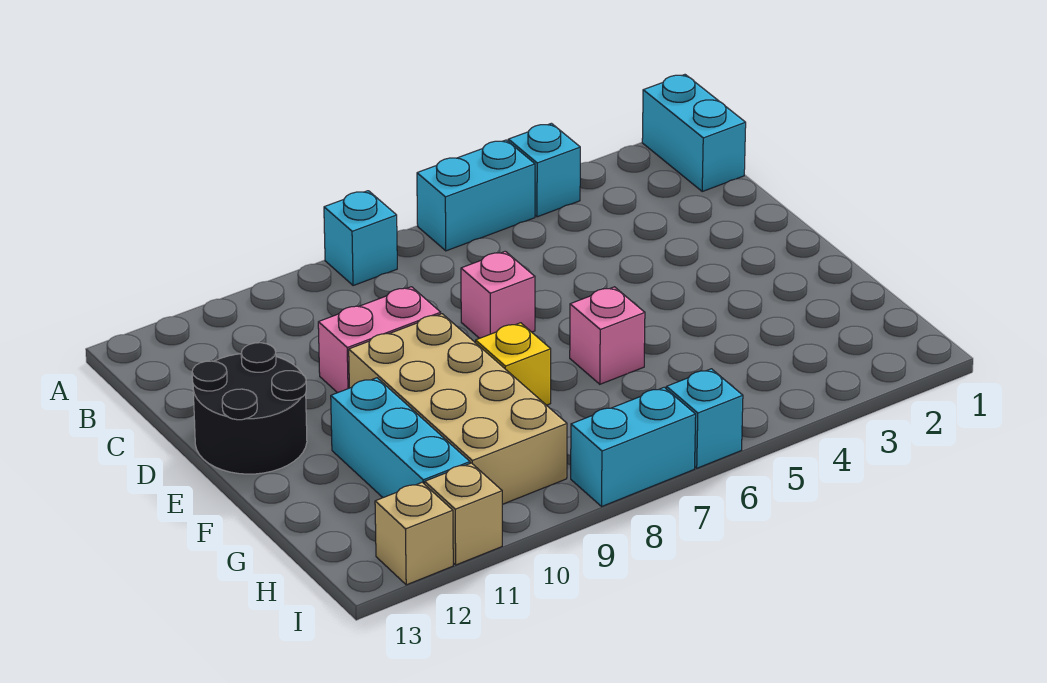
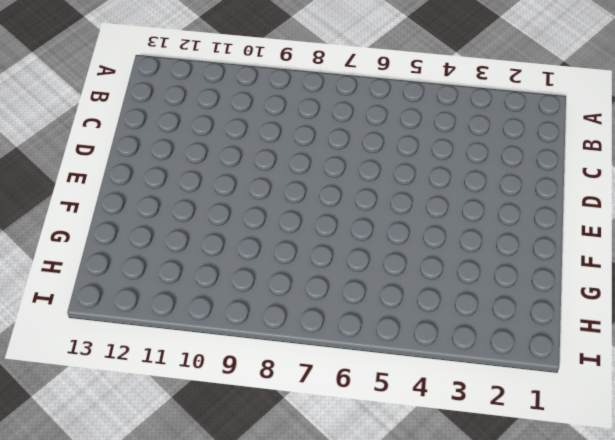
none -> cyan brick A1:B1 level 1
none -> cyan brick A4 level 1
none -> cyan brick A5:A6 level 1

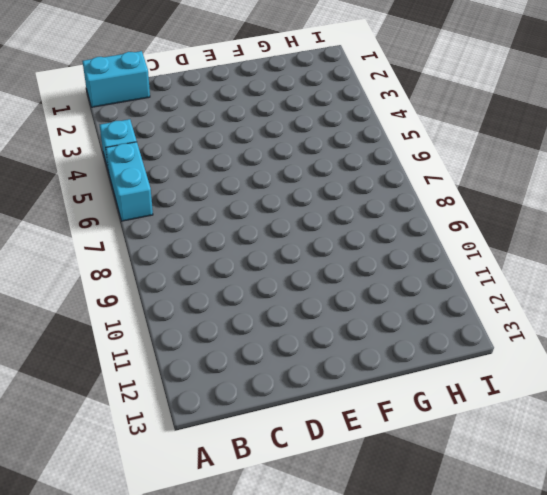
none -> cyan brick A8 level 1
none -> pink brick D7 level 1
none -> pink brick D9:D10 level 1

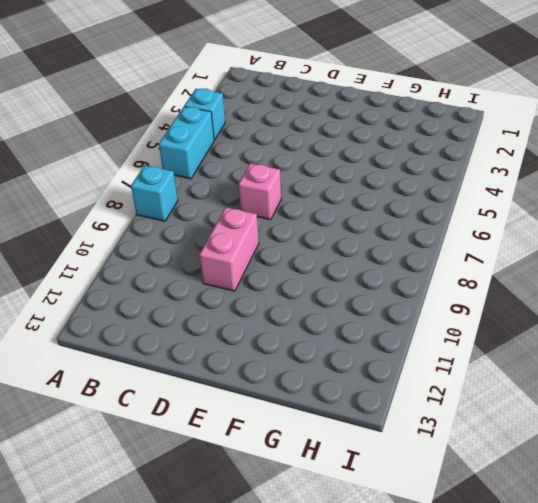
none -> cyan brick A1:B1 level 1
none -> black round brick D12:E13 level 1
none -> tan brick E9:H10 level 1

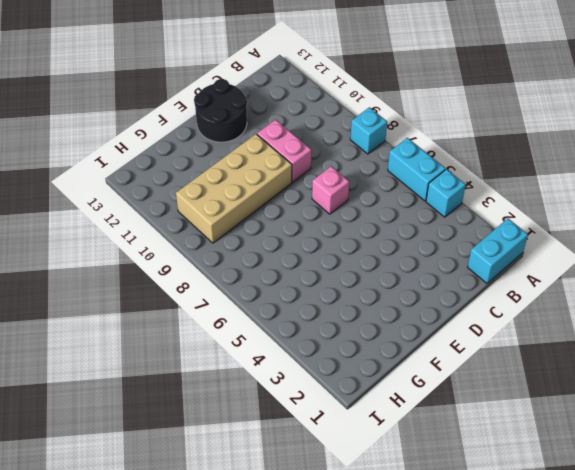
none -> pink brick F6 level 1
none -> yellow brick F8 level 1
none -> cyan brick F11:H11 level 1

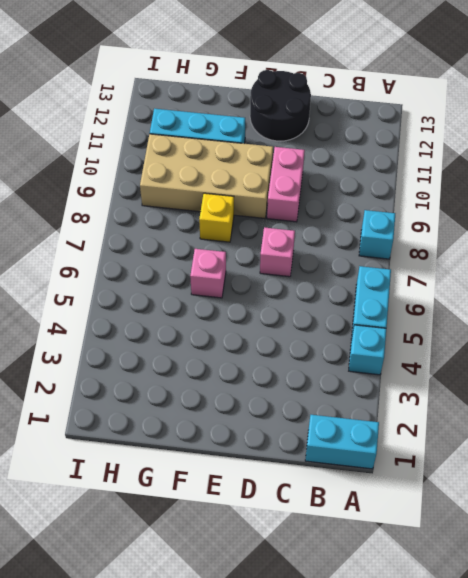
none -> cyan brick I6 level 1
none -> cyan brick I7:I8 level 1
none -> tan brick I11 level 1

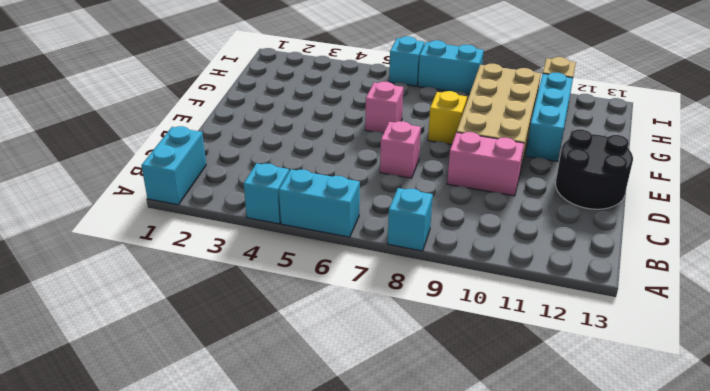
none -> tan brick I12 level 1

